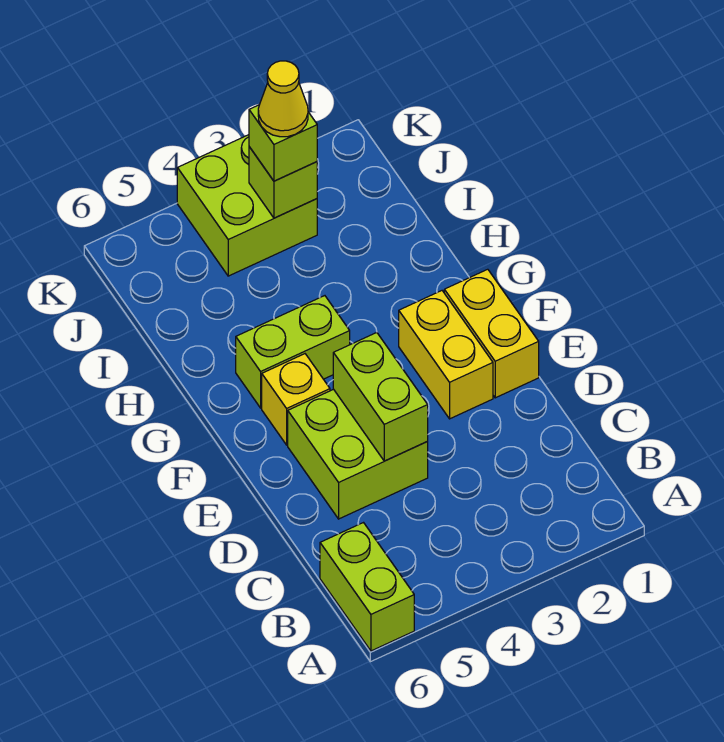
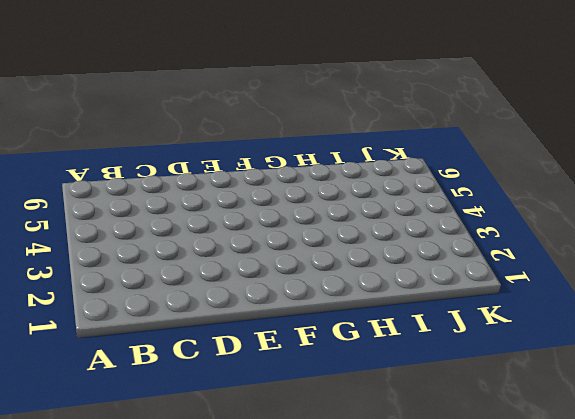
none -> lime brick A6:B6 level 1
none -> lime brick D4:E5 level 1

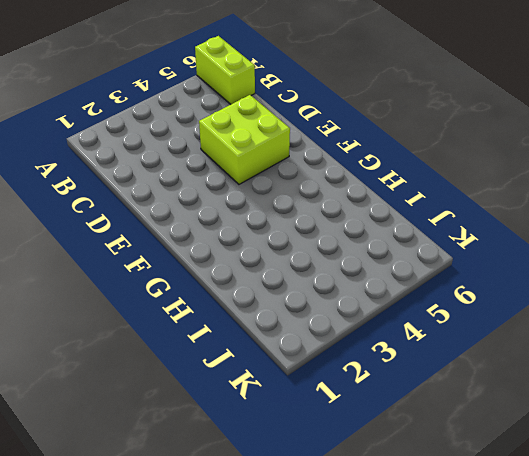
none -> yellow brick E1:F1 level 1
none -> yellow brick E2:F2 level 1

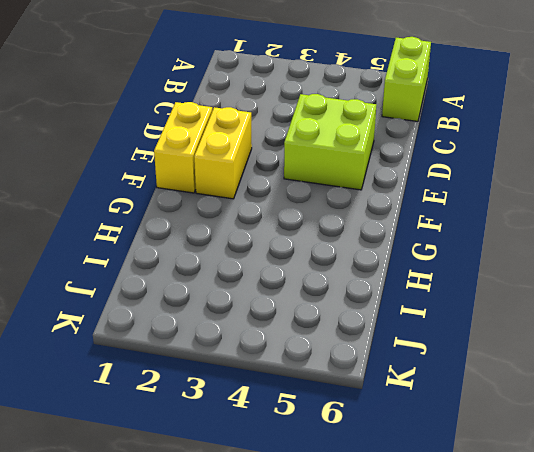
none -> yellow brick F5 level 1
none -> lime brick G4:G5 level 1

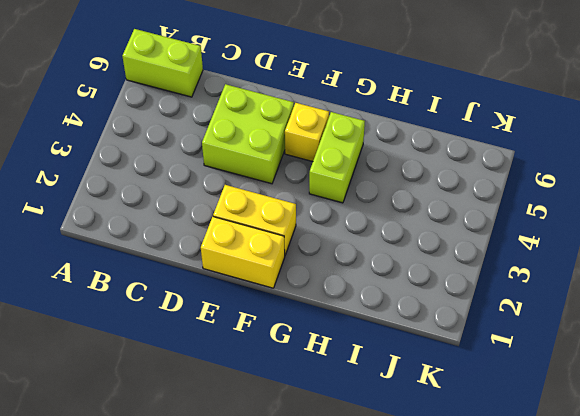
none -> lime brick J3:K4 level 1
none -> lime brick D4:E4 level 2

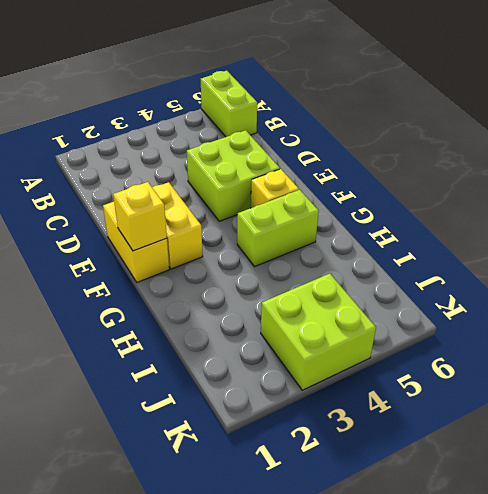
yellow brick F1 level 2 -> none
none -> lime brick D4:E4 level 2
none -> lime brick J3 level 2

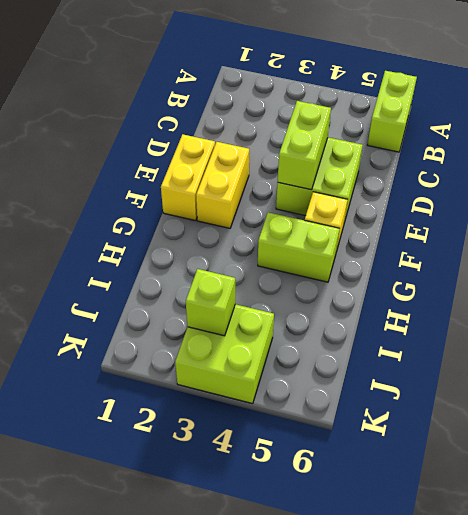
none -> lime brick J3 level 3
none -> yellow cone J3 level 4

